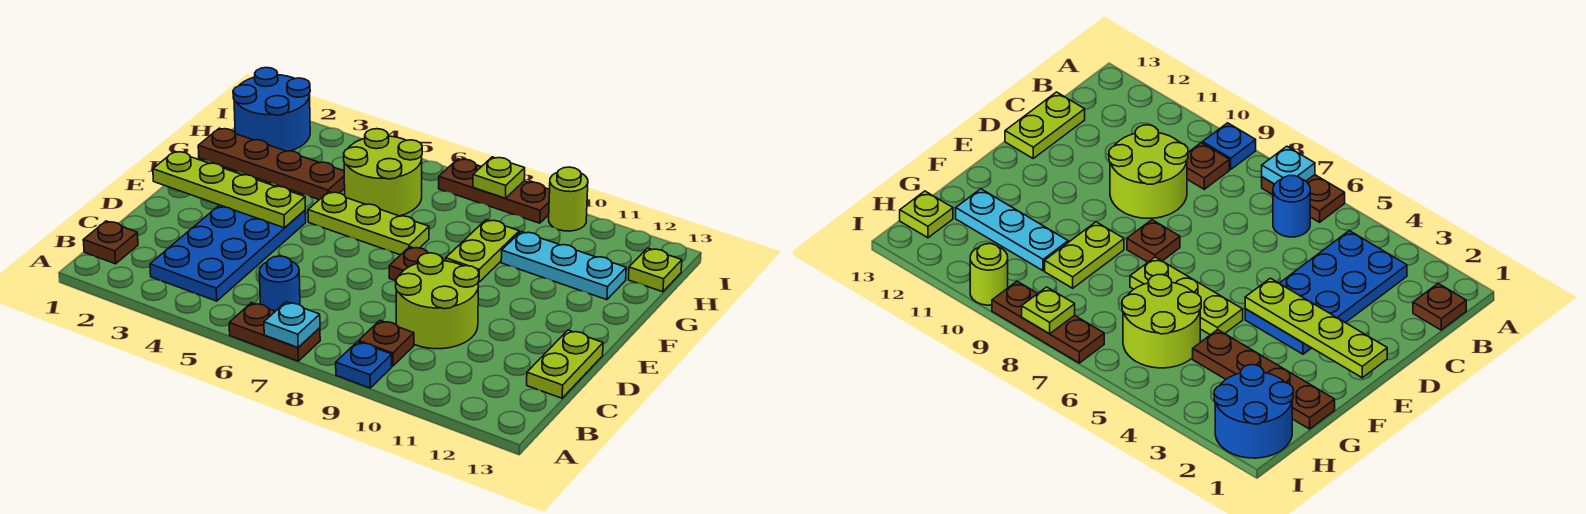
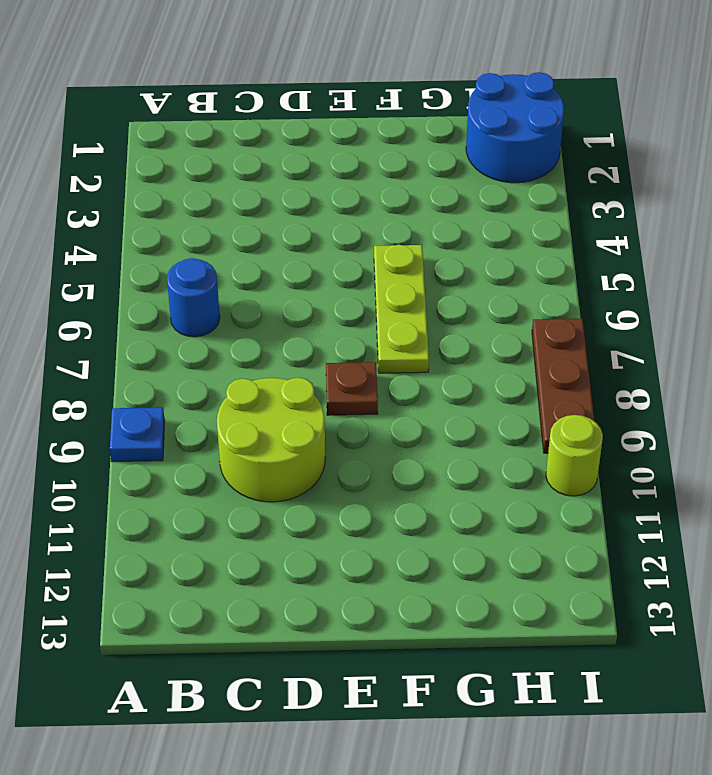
none -> brown plate A6:A7 level 1
none -> brown plate B1 level 1
none -> blue plate B3:E4 level 1

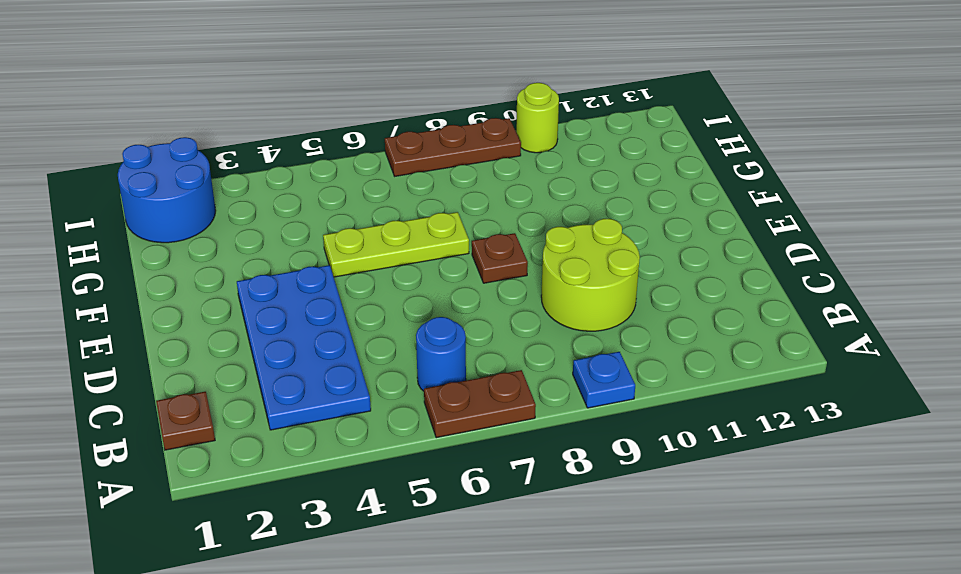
none -> brown plate B9 level 1
none -> lime plate C13:D13 level 1
none -> lime plate F9:G9 level 1

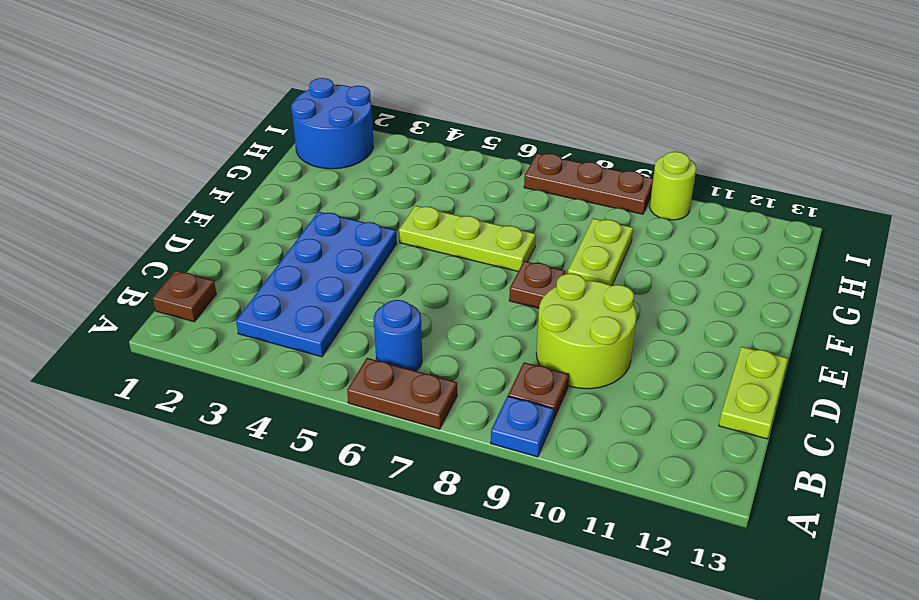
none -> brown plate G1:G4 level 1
none -> lime round brick G5:H6 level 1
none -> cyan plate G10:G12 level 1

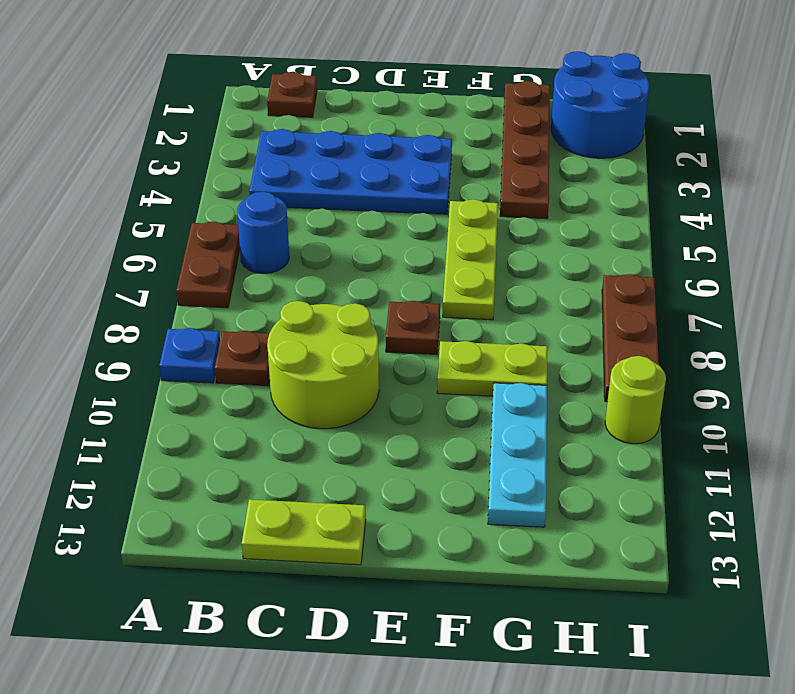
none -> lime round brick G5:H6 level 1
none -> lime plate H13 level 1
none -> cyan plate A7 level 2

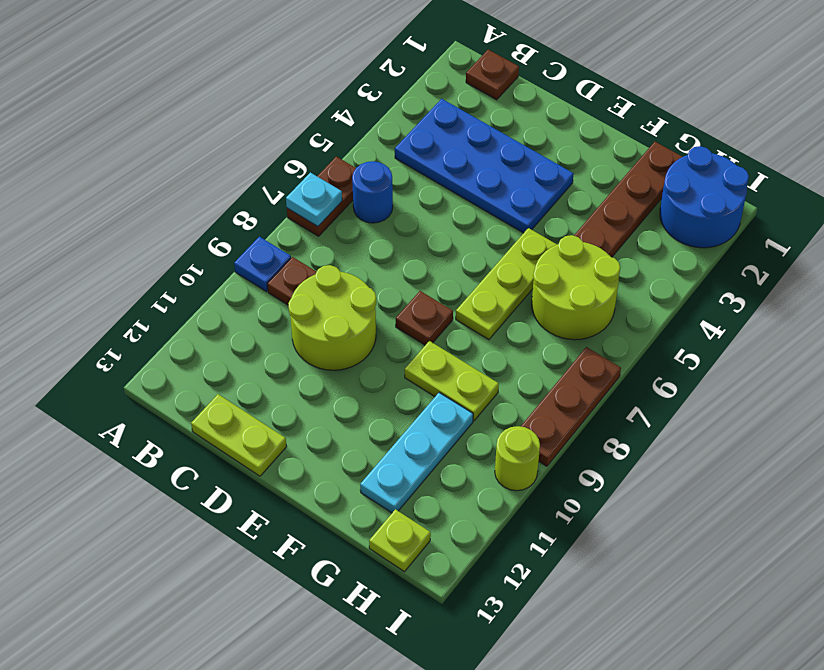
none -> lime plate E1:E4 level 2
none -> lime plate I8 level 2

